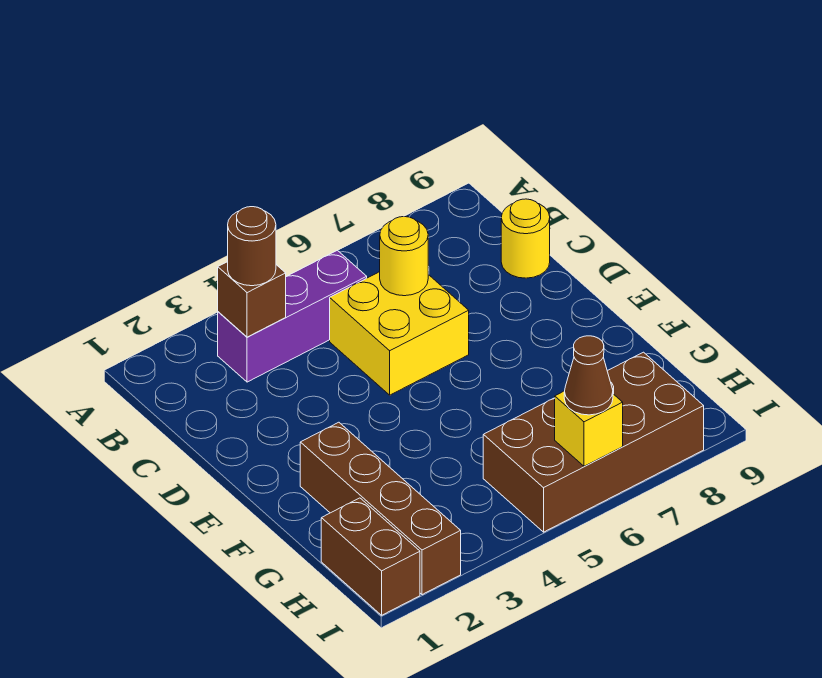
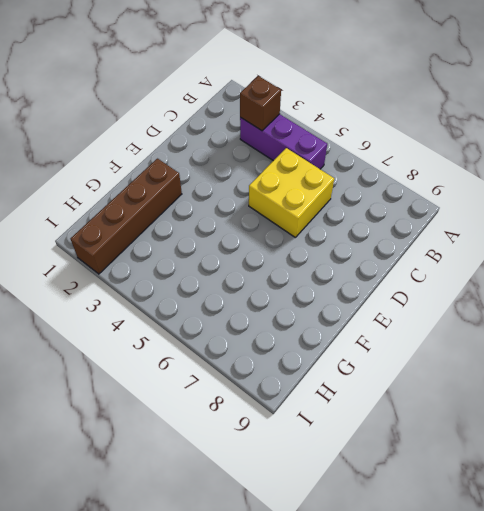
none -> yellow round brick C9 level 1
none -> brown brick H1:I1 level 1

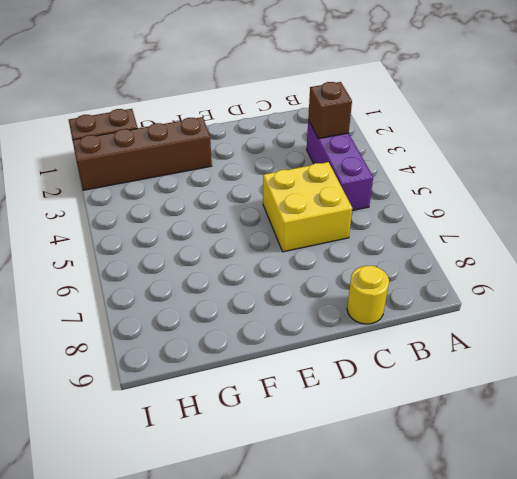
none -> brown brick H5:I8 level 1
none -> yellow round brick C6 level 2

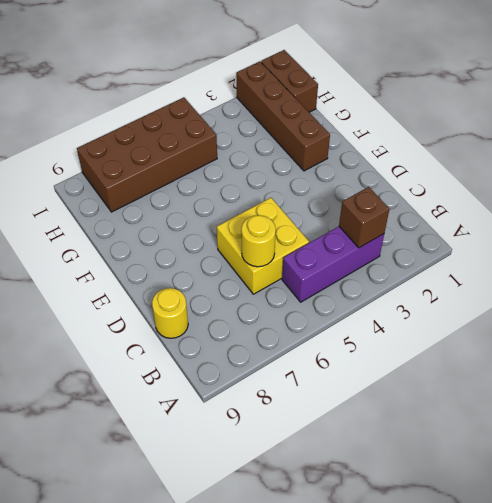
none -> yellow brick I6 level 2
none -> brown round brick B3 level 3

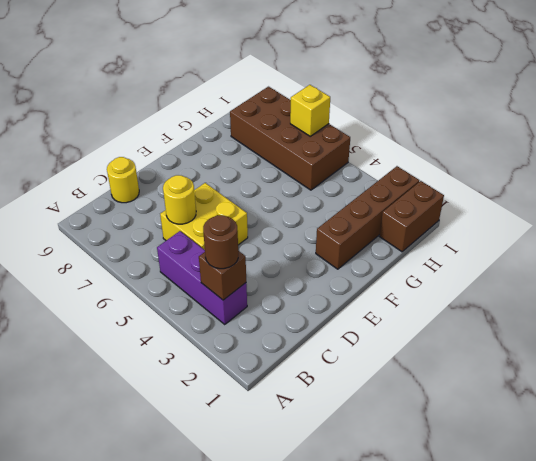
none -> brown cone I6 level 3

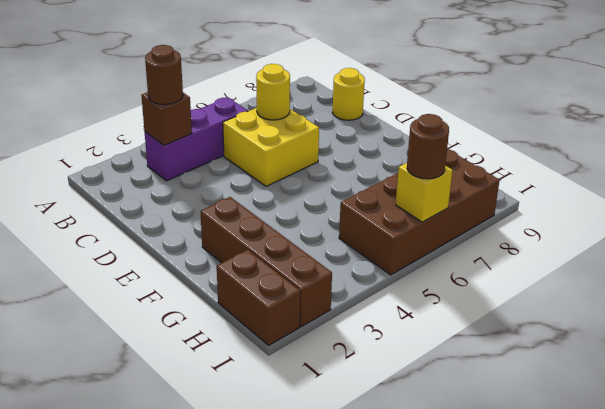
brown round brick I6 level 3 -> brown cone I6 level 3

